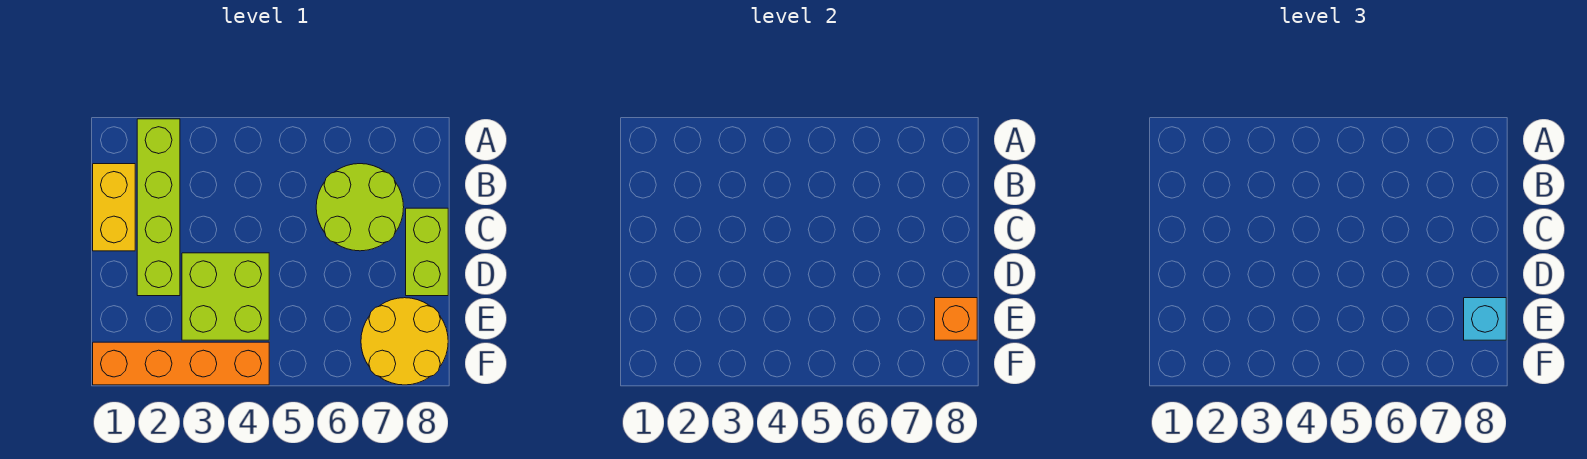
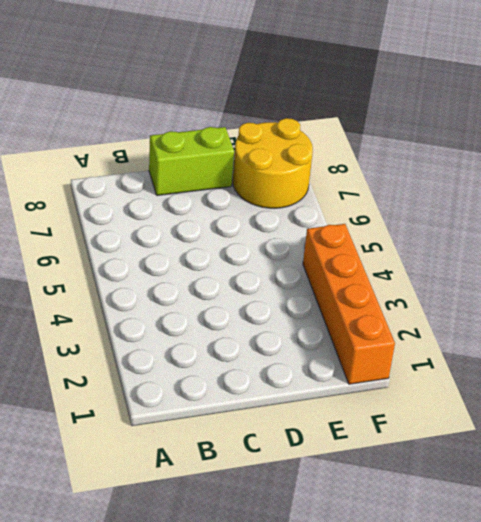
none -> lime brick A2:D2 level 1
none -> yellow brick B1:C1 level 1

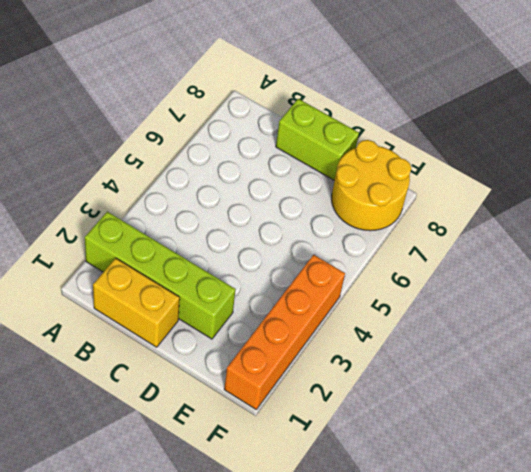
none -> lime round brick B6:C7 level 1
none -> lime brick D3:E4 level 1

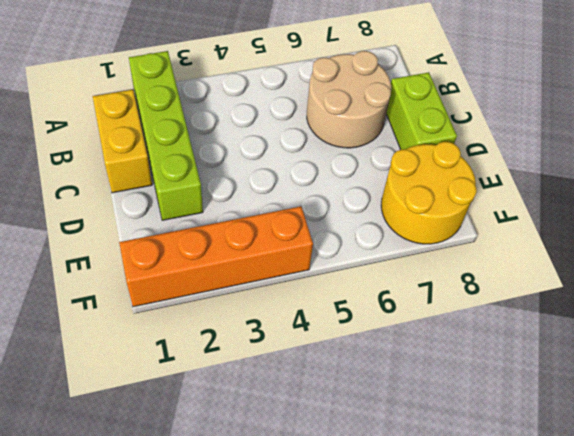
tan round brick B6:C7 level 1 -> lime round brick B6:C7 level 1
none -> lime brick D3:E4 level 1
none -> orange brick E8 level 2

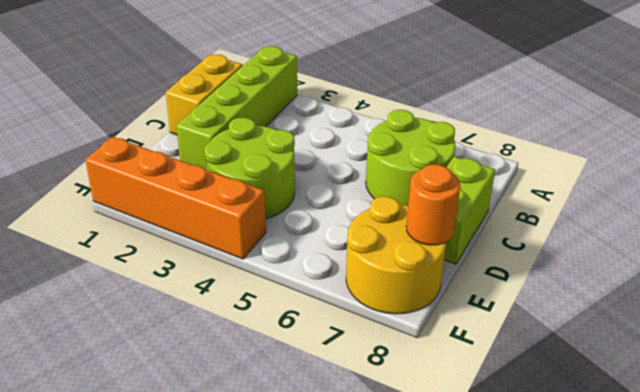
lime round brick D3:E4 level 1 -> lime brick D3:E4 level 1
orange round brick E8 level 2 -> orange brick E8 level 2
none -> cyan brick E8 level 3

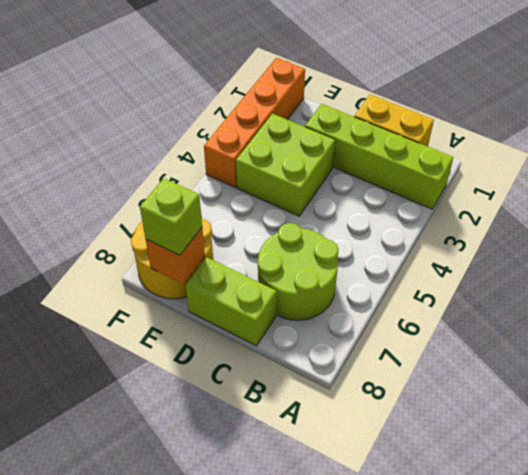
lime brick E8 level 3 -> cyan brick E8 level 3

